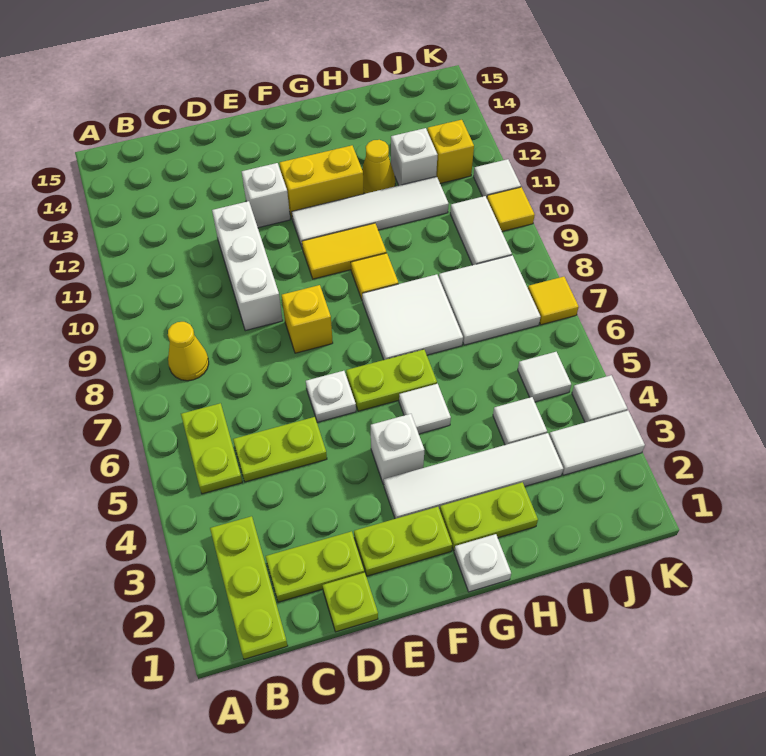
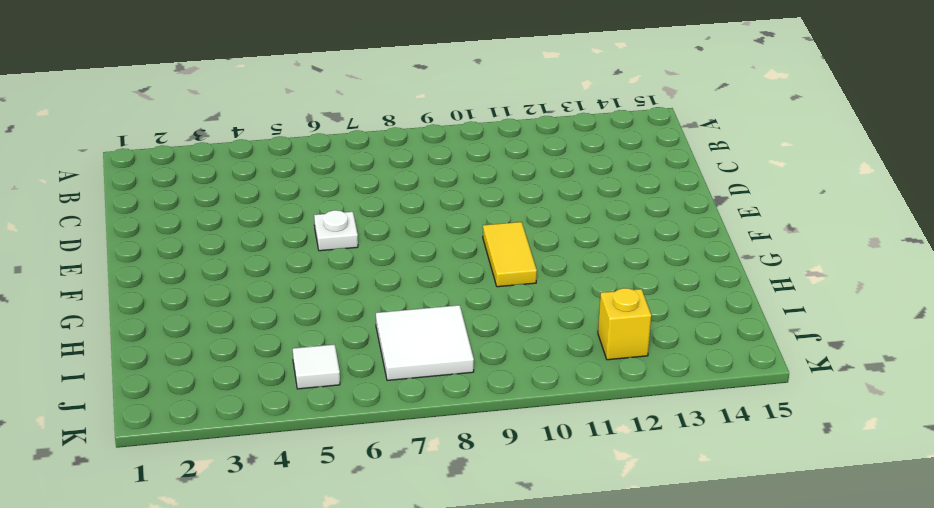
none -> lime plate B1:B3 level 1
none -> lime plate B5:B6 level 1
none -> yellow cone B8 level 1
none -> lime plate C2:D2 level 1

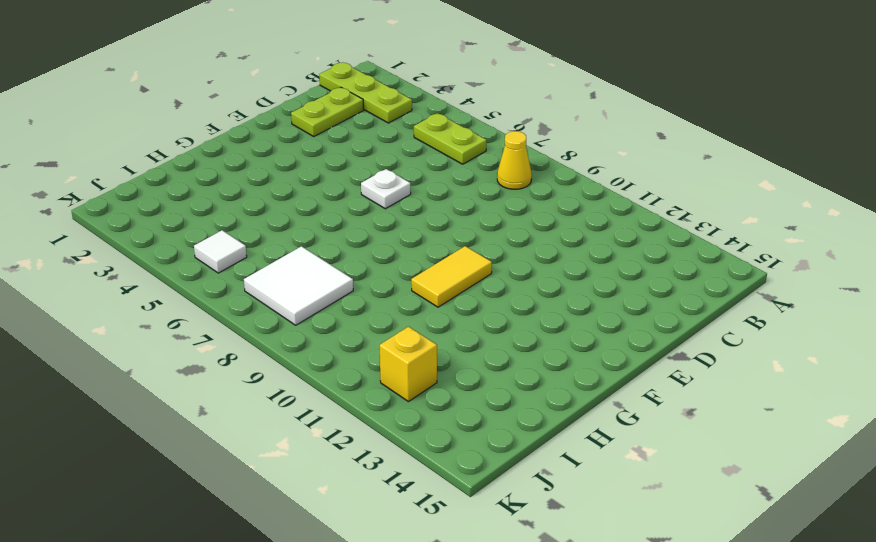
none -> lime plate C5:D5 level 1
none -> lime plate D1 level 1
none -> white brick D9:D11 level 1
none -> lime plate E2:F2 level 1

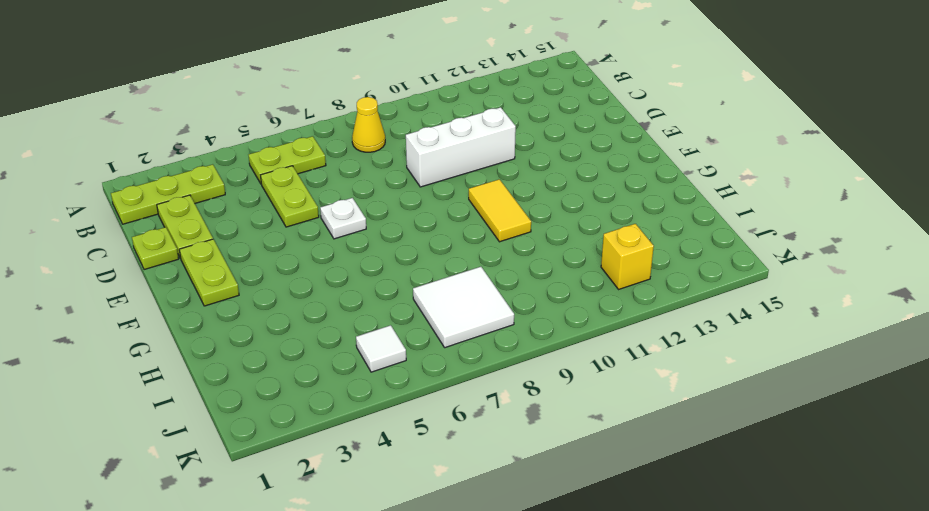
none -> yellow brick E8 level 1
none -> white brick E12 level 1
none -> white tile F3:I3 level 1
none -> white brick F4 level 1

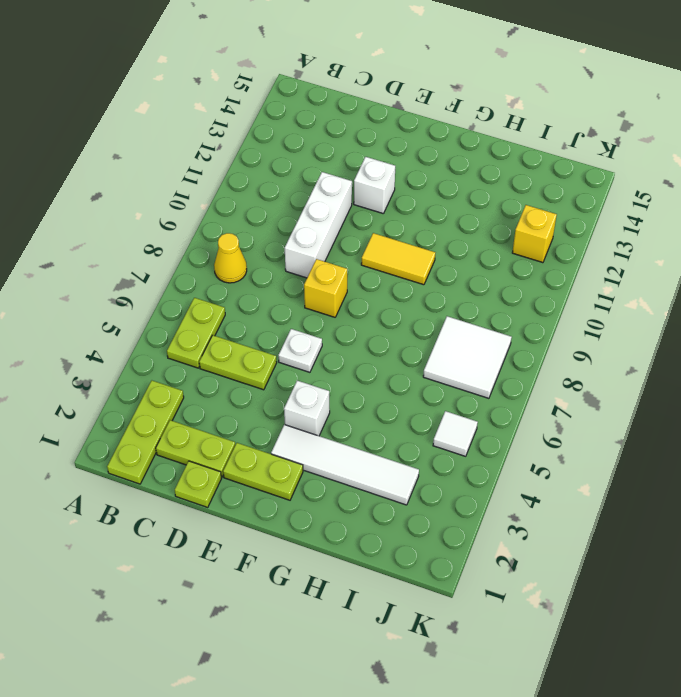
none -> lime plate F6:G6 level 1
none -> white tile F11:I11 level 1
none -> yellow brick F12:G12 level 1
none -> white plate G1 level 1

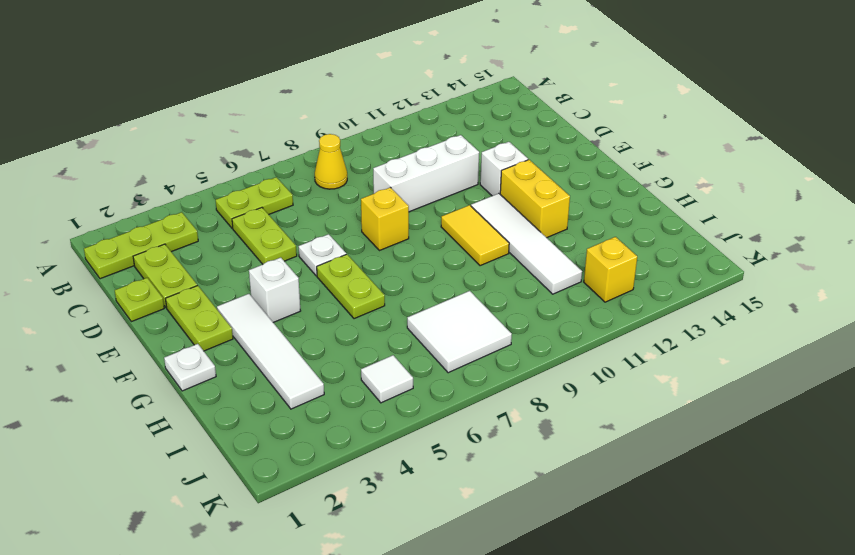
none -> lime plate G2:H2 level 1
none -> white tile G5 level 1
none -> white tile G7:H8 level 1
none -> yellow tile G9 level 1

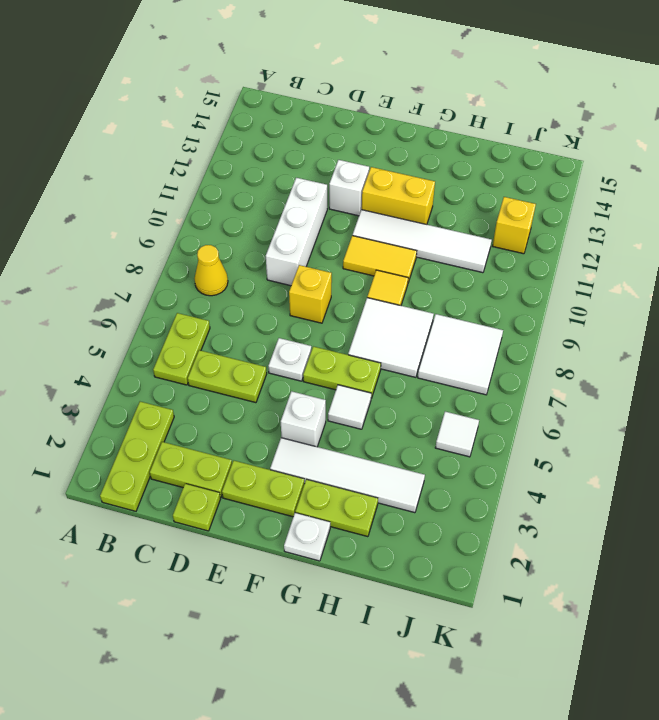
none -> yellow cone H12 level 1
none -> white tile I4 level 1
none -> white brick I12 level 1
none -> white tile J3:K3 level 1

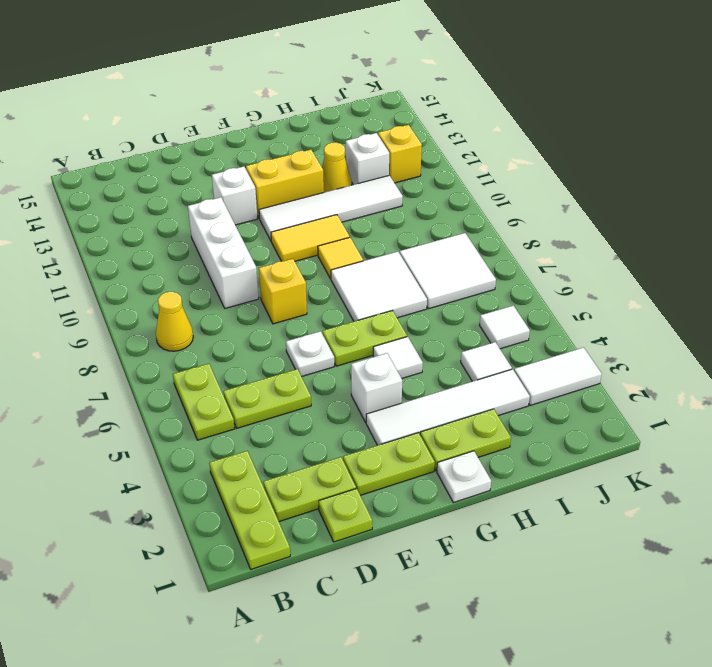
none -> white tile J9:J10 level 1
none -> white tile K4 level 1
none -> yellow tile K7 level 1
none -> yellow tile K10 level 1

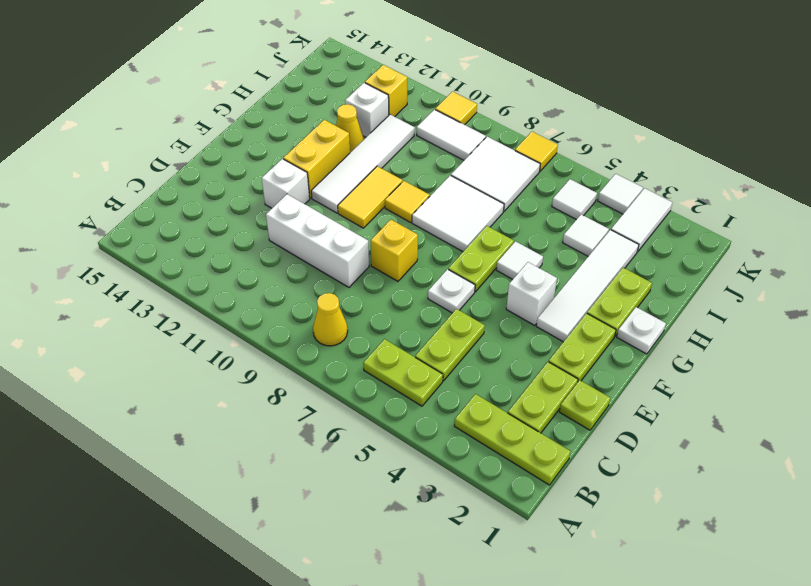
none -> white tile K11 level 1

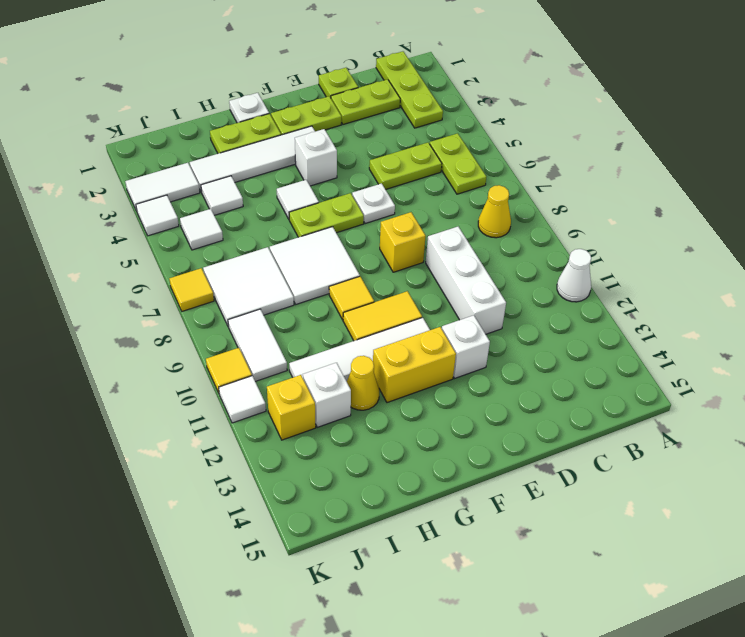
white cone A11 level 1 -> none

